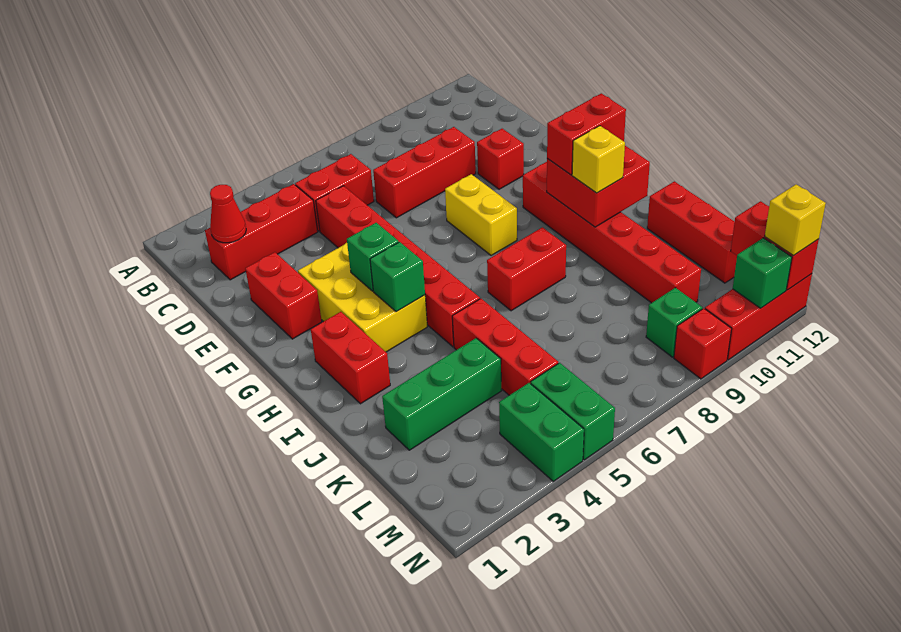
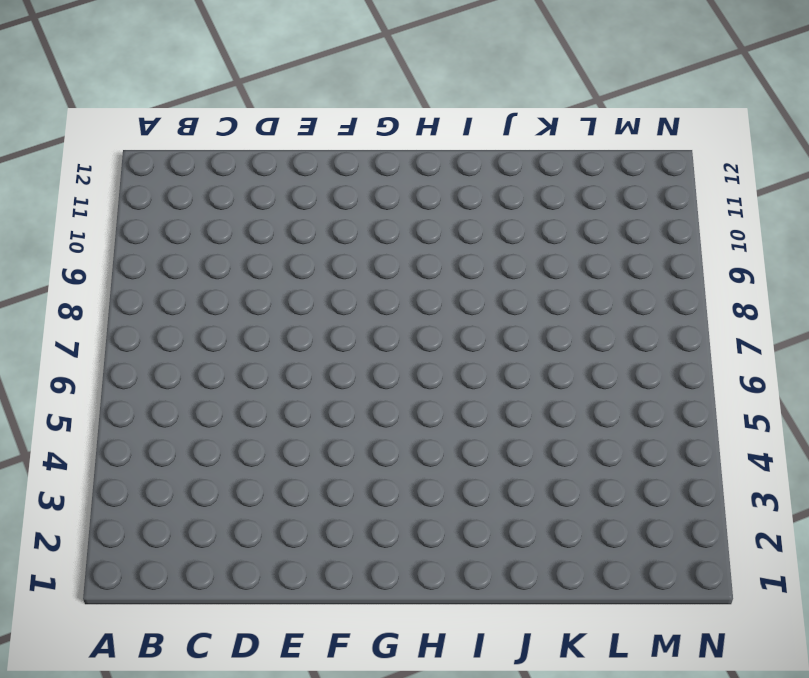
none -> red brick C2:C4 level 1
none -> red brick C5:C6 level 1
none -> red brick D5:I5 level 1

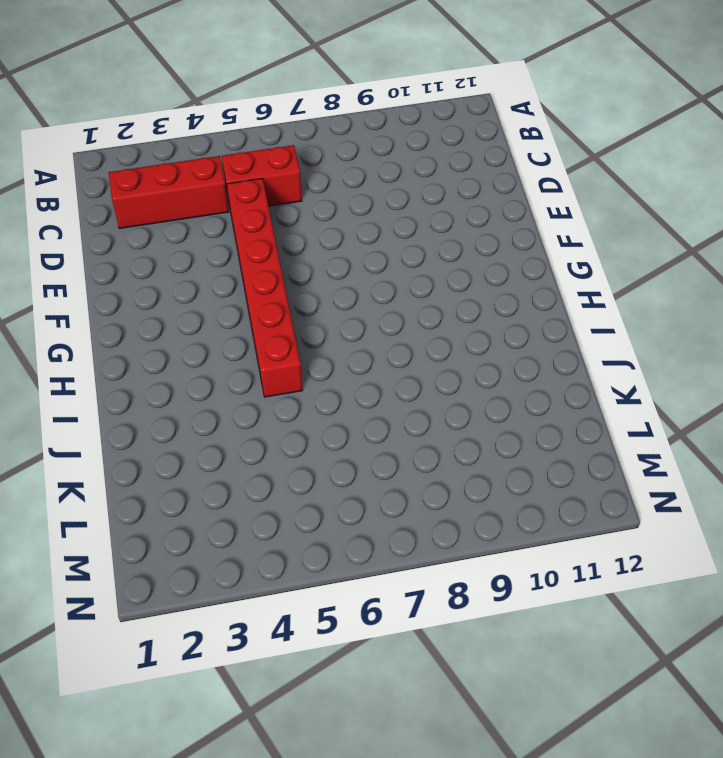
none -> red brick D7:D9 level 1
none -> red brick E2:F2 level 1
none -> red brick E10 level 1

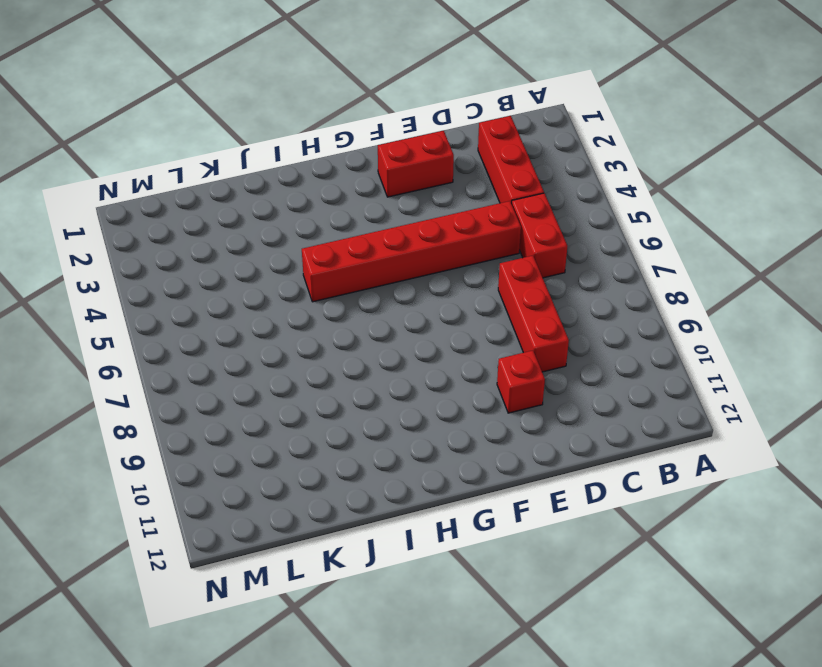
none -> yellow brick F3:H4 level 1
none -> yellow brick F8:G8 level 1
none -> red brick G10:L10 level 1

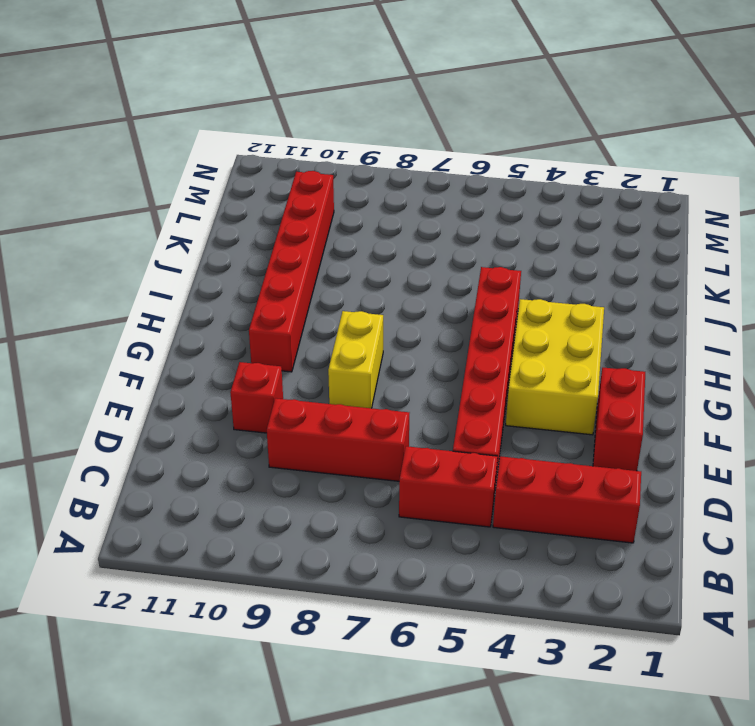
none -> red brick H2:I2 level 1
none -> red brick I7:I8 level 1
none -> red brick J5:L5 level 1

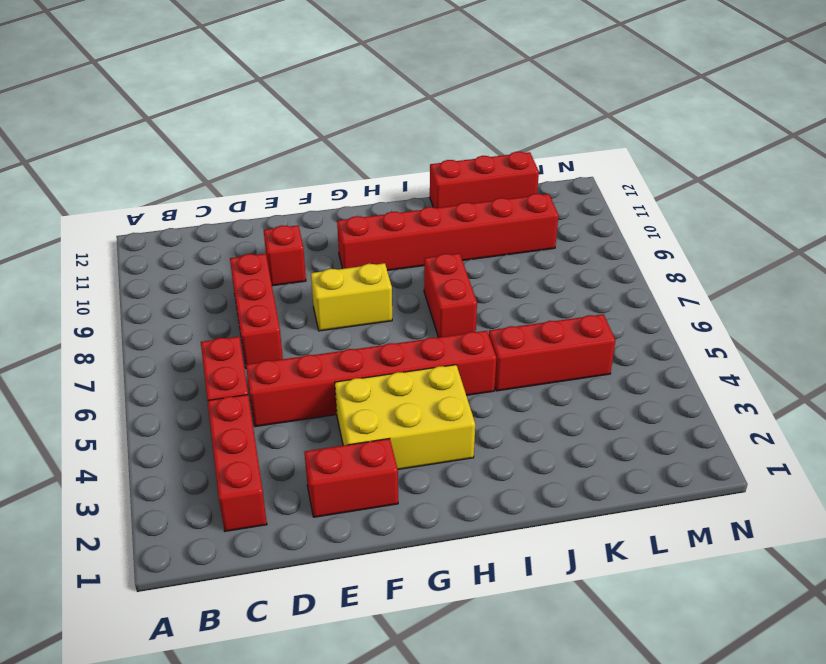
none -> red brick H2:I2 level 1
none -> green brick K2:K4 level 1
none -> green brick M4:N4 level 1

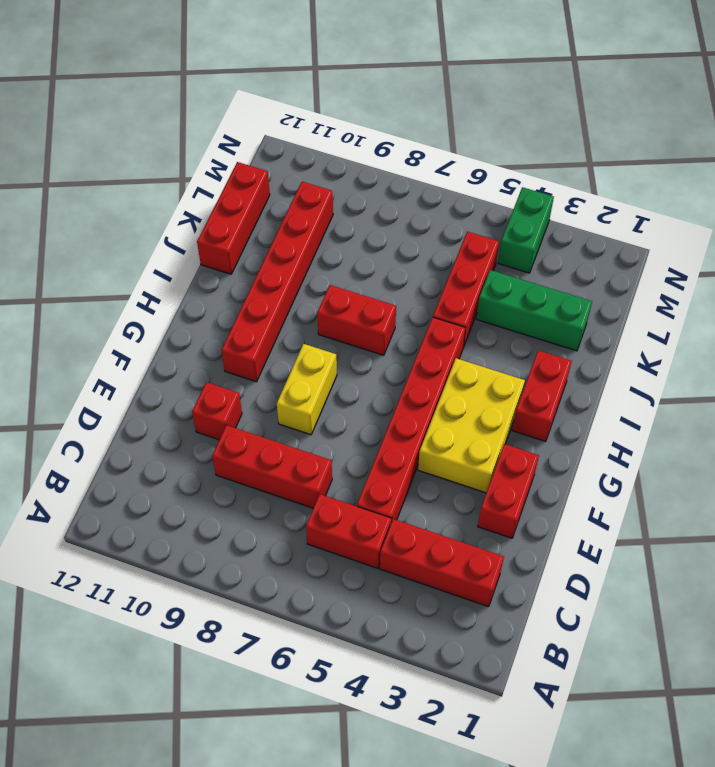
none -> green brick M5:N5 level 1
none -> green brick M9 level 1
none -> red brick N9 level 1

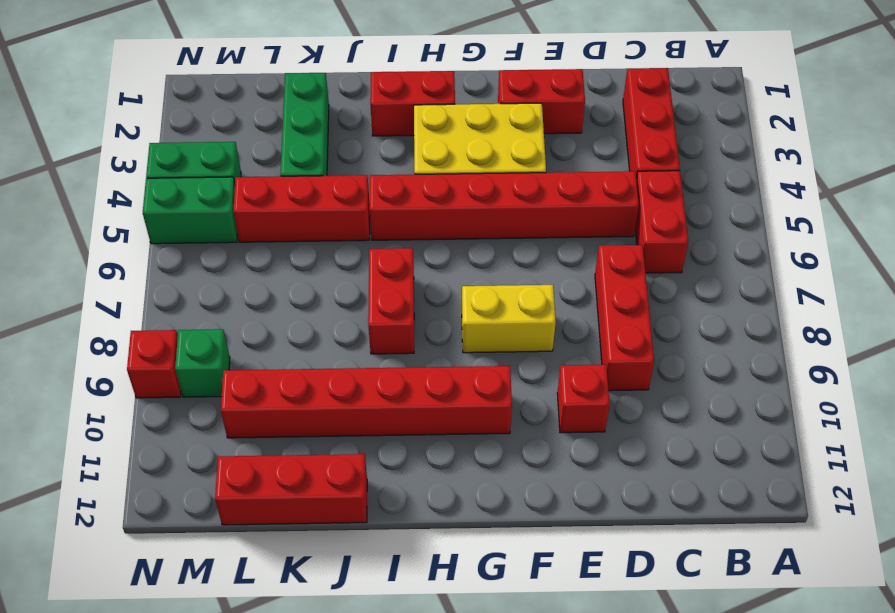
none -> red brick N10:N12 level 1
none -> red cone C2 level 2
none -> green brick G4 level 2

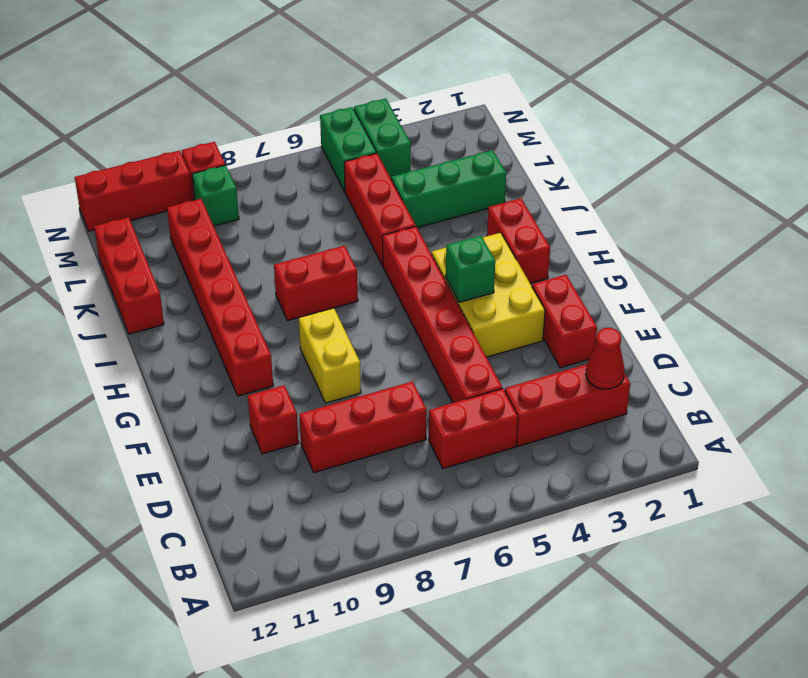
none -> green brick H4 level 2
none -> red brick H10:I11 level 2
none -> red brick M12:N12 level 2

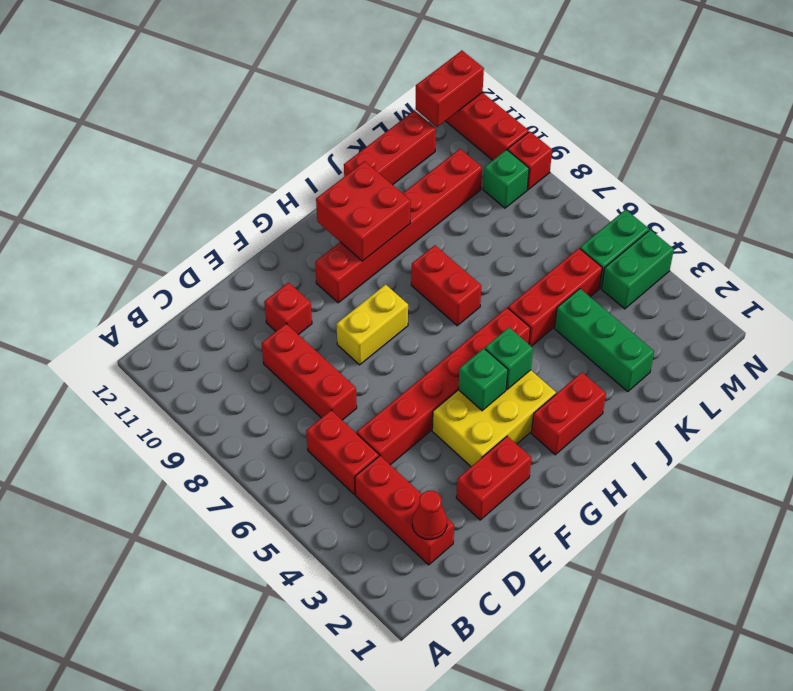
none -> green brick N11 level 2
none -> red brick H10:H11 level 3
none -> yellow brick I10 level 3

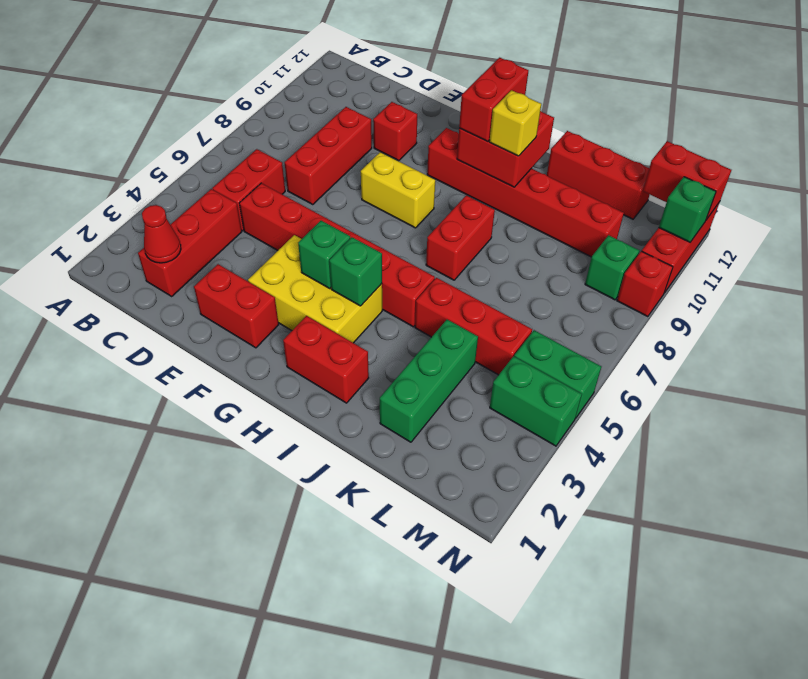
none -> yellow brick N12 level 3

